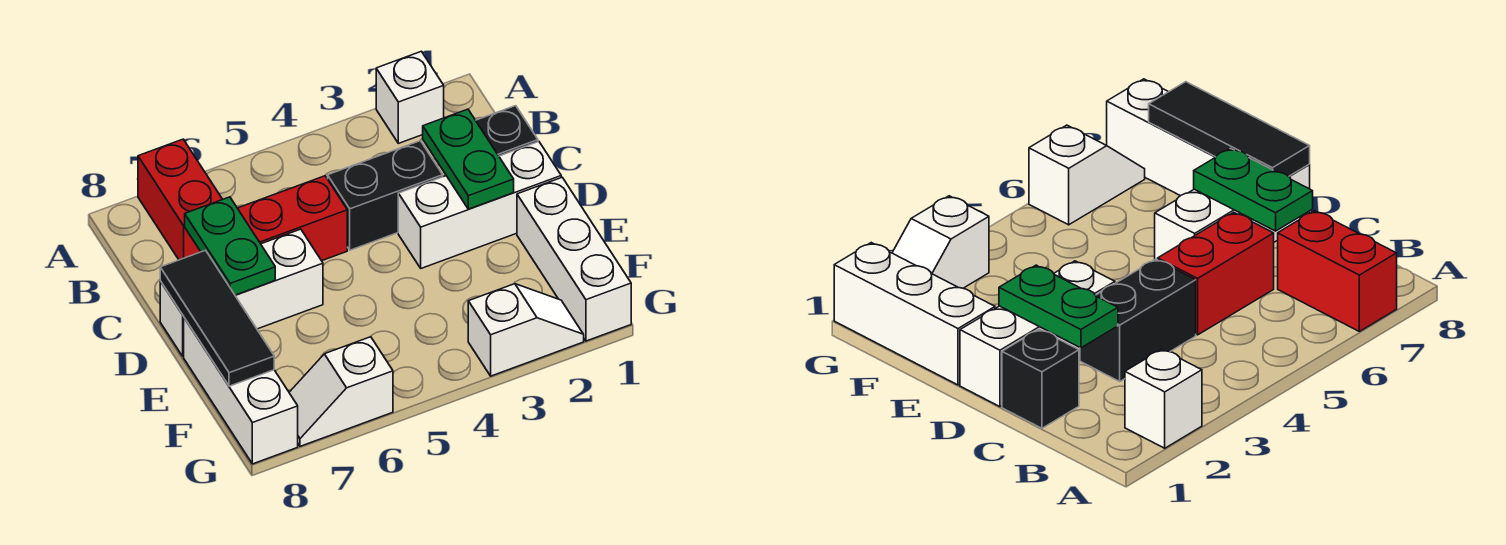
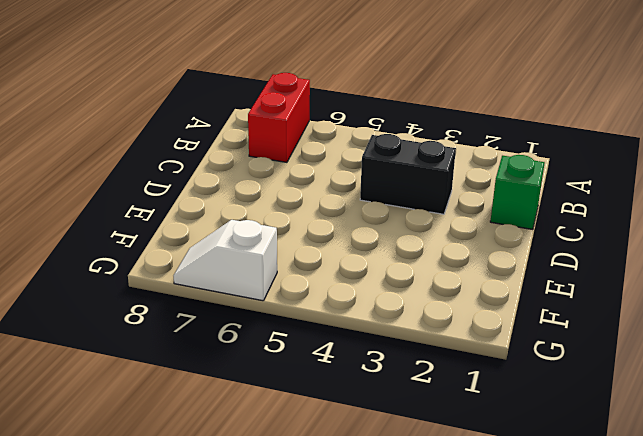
green brick C1 level 1 -> black brick C1 level 1
none -> white brick A2 level 1
none -> red brick C5:C6 level 1
none -> white brick D1:D3 level 1

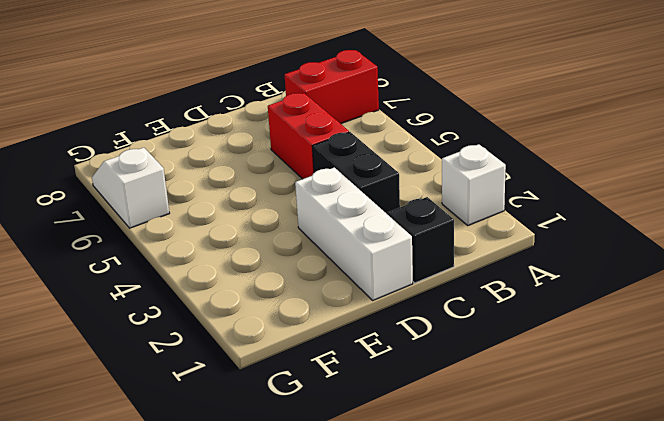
none -> white brick D6:D8 level 1
none -> white brick E1:G1 level 1
none -> white brick E8:G8 level 1

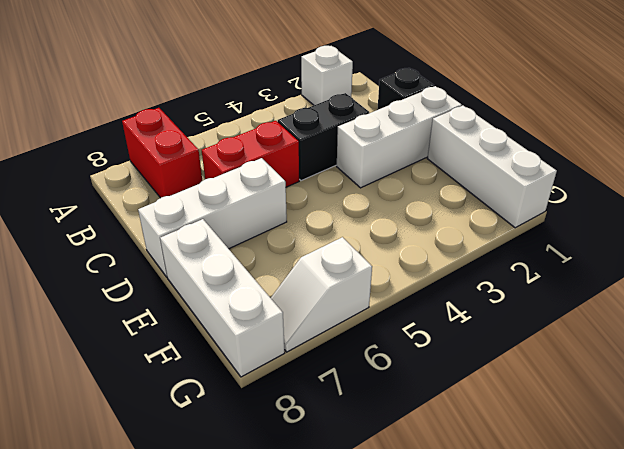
none -> white slope G2:G3 level 1 top 3
none -> green plate C2:D2 level 2
none -> green plate C7:D7 level 2

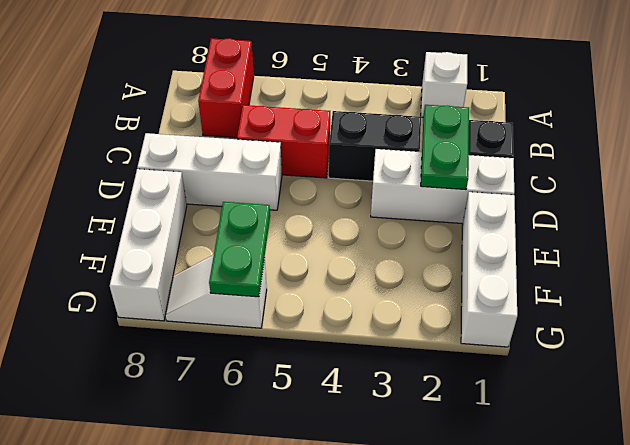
green plate F6:G6 level 2 -> green plate C7:D7 level 2
none -> white slope G2:G3 level 1 top 3
none -> black tile D8:F8 level 2

